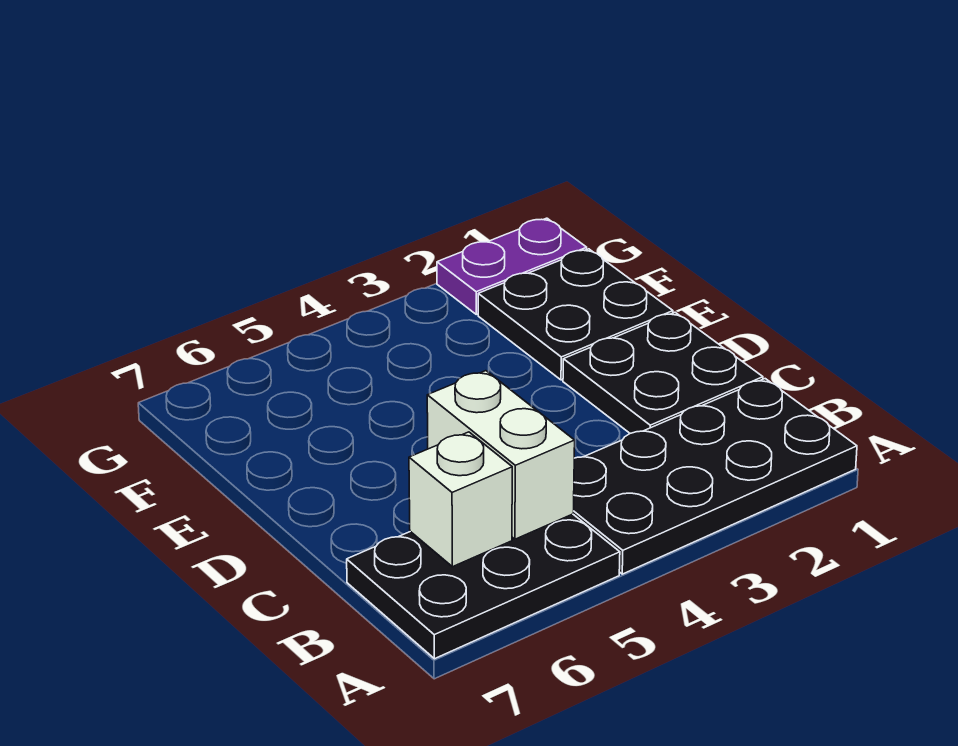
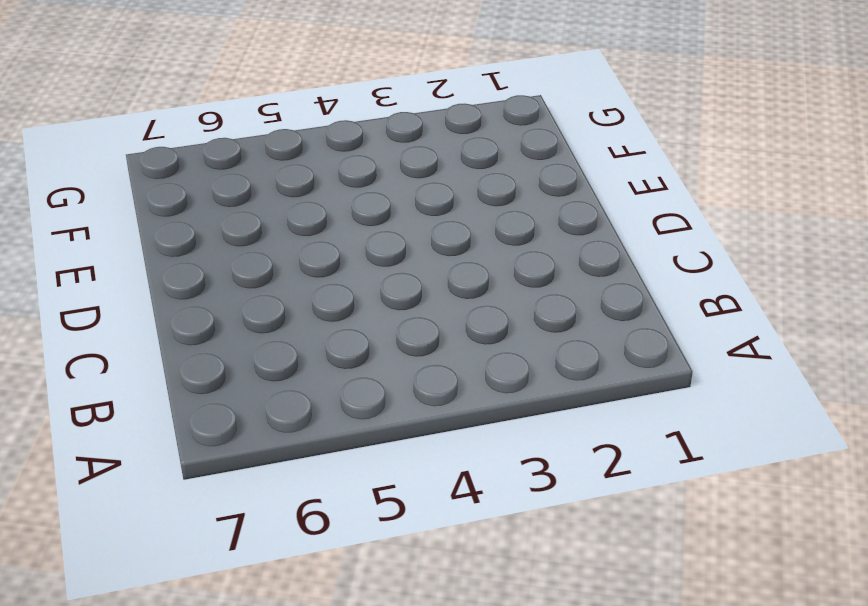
none -> black plate A1:B4 level 1
none -> black plate A5:B7 level 1

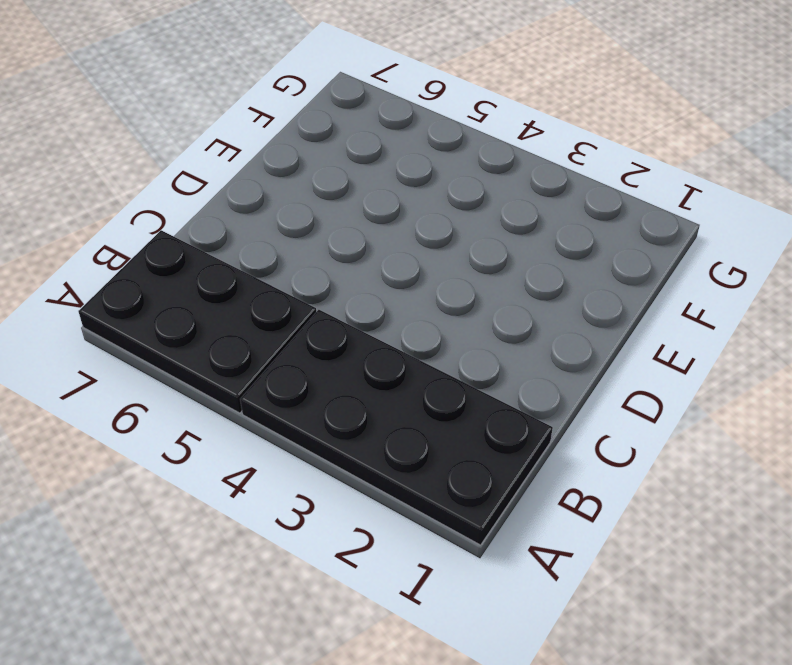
none -> black plate C1:D2 level 1
none -> black plate E1:F2 level 1

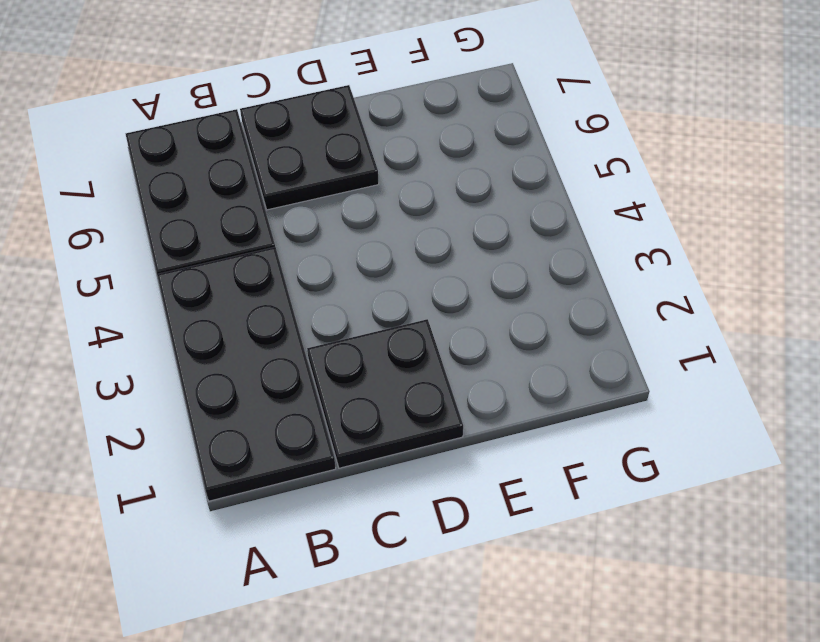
black plate C6:D7 level 1 -> black plate E1:F2 level 1
none -> purple plate G1:G2 level 1
none -> white brick B5:C5 level 2

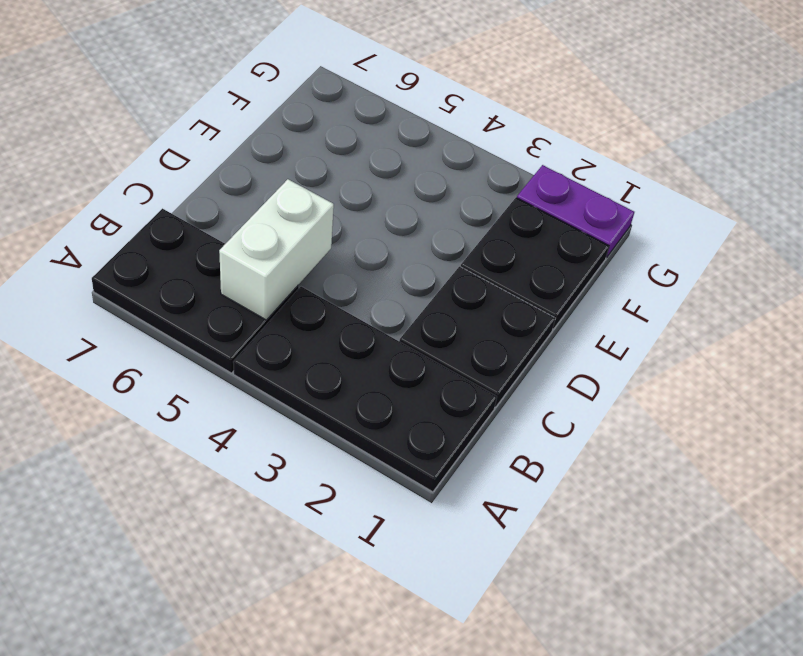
none -> white brick B6 level 2

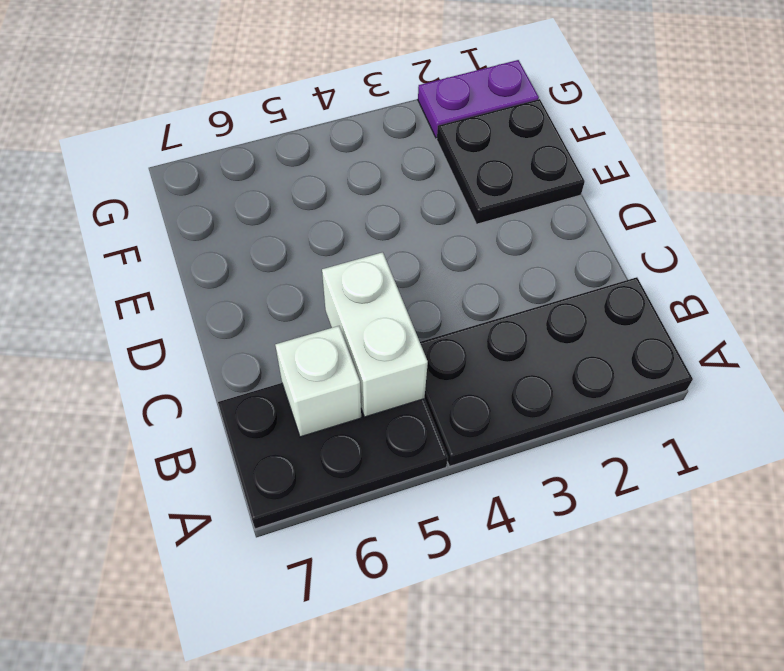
none -> black plate C1:D2 level 1

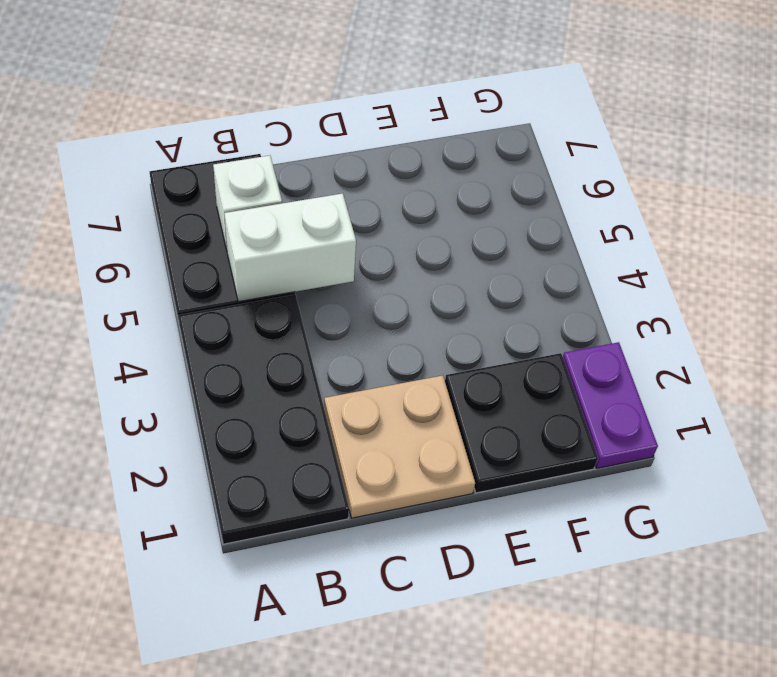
tan plate C1:D2 level 1 -> black plate C1:D2 level 1

